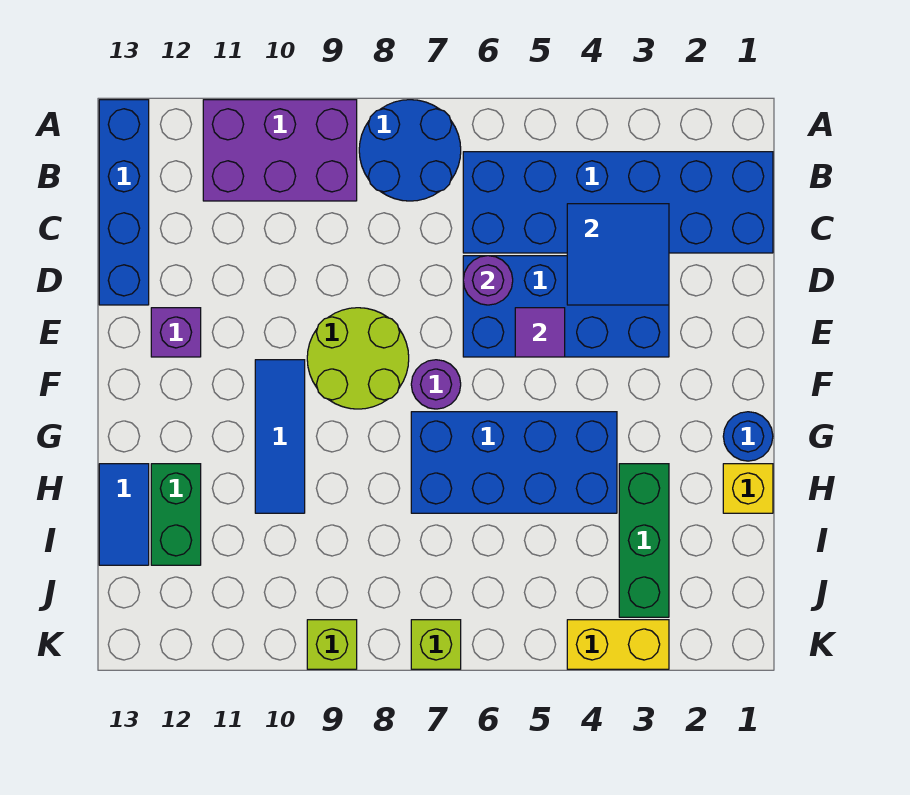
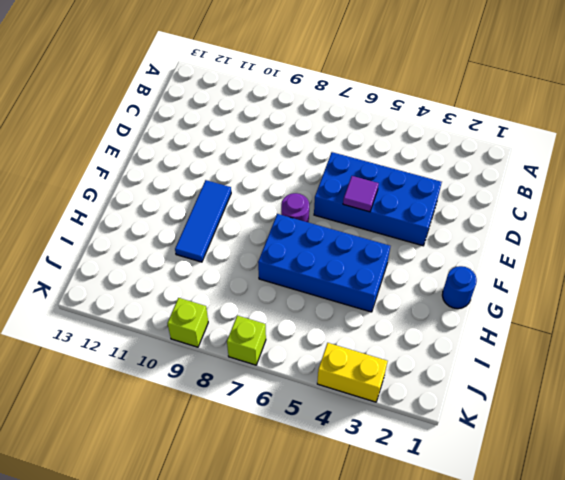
none -> blue round brick A7:B8 level 1
none -> purple brick A9:B11 level 1
none -> blue brick A13:D13 level 1

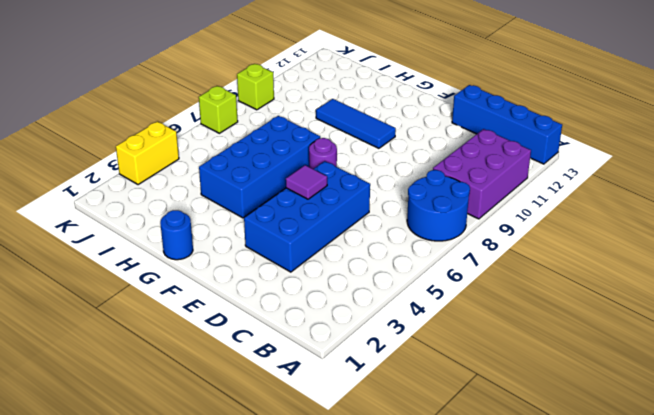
none -> blue brick B1:C6 level 1
none -> lime round brick E8:F9 level 1
none -> purple brick E12 level 1

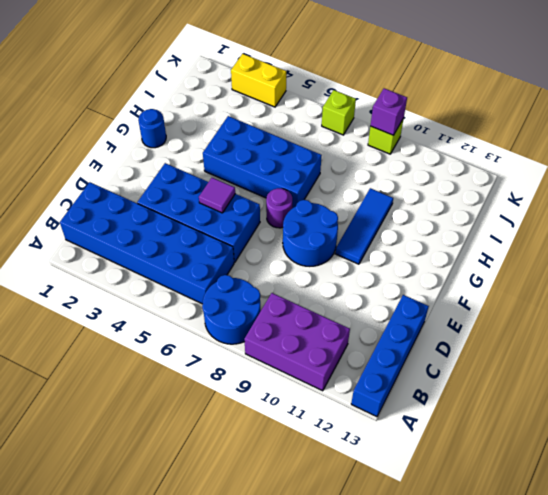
blue round brick E8:F9 level 1 -> lime round brick E8:F9 level 1
purple brick K9 level 2 -> purple brick E12 level 1
none -> yellow brick H1 level 1
none -> green brick H3:J3 level 1
none -> green brick H12:I12 level 1

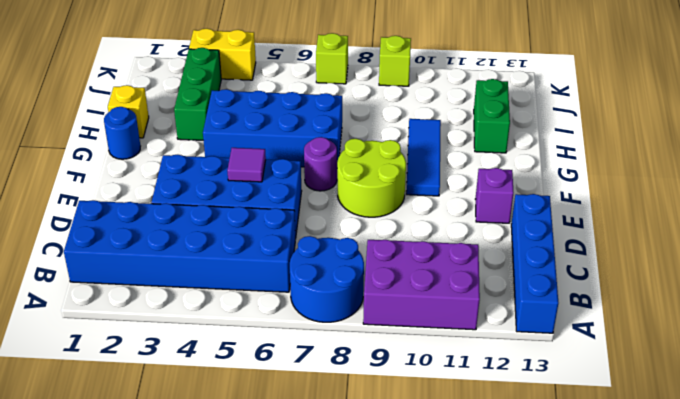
none -> blue tile H13:I13 level 1
none -> blue tile C3:D4 level 2
none -> purple round brick D6 level 2

